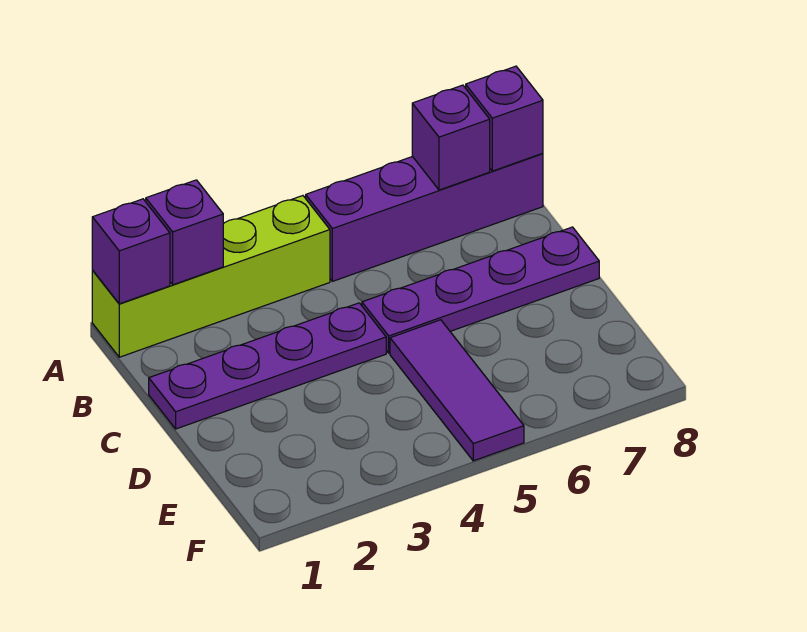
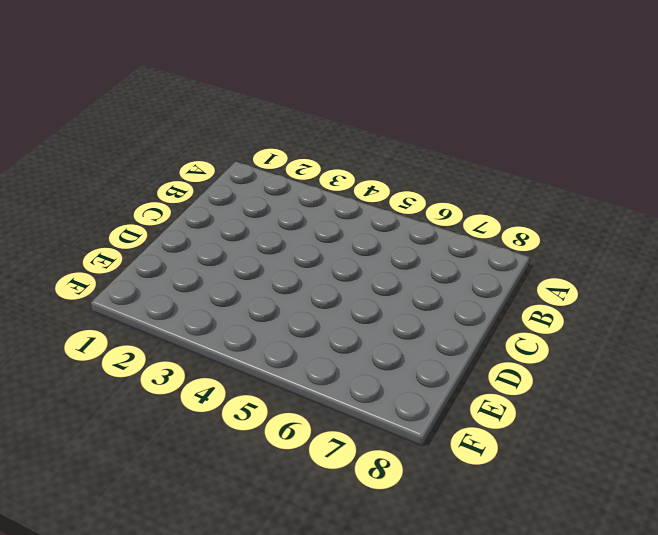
none -> lime brick A1:A4 level 1
none -> purple brick A5:A8 level 1

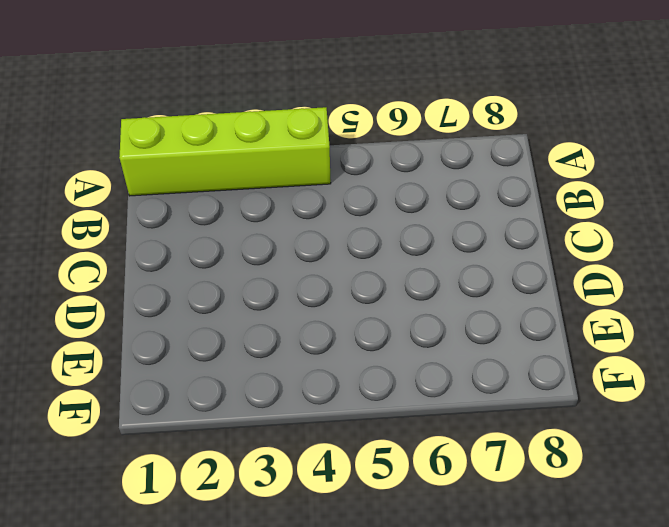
none -> purple brick A5:A8 level 1
none -> purple plate C1:C4 level 1

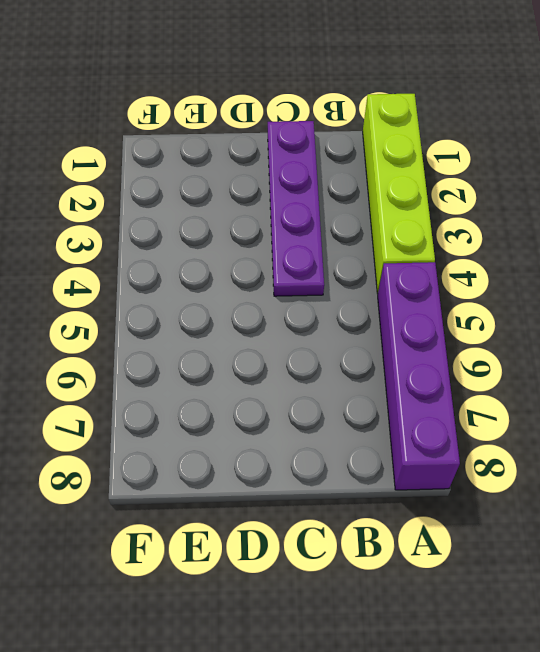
none -> purple plate C5:C8 level 1
none -> purple tile D5:F5 level 1

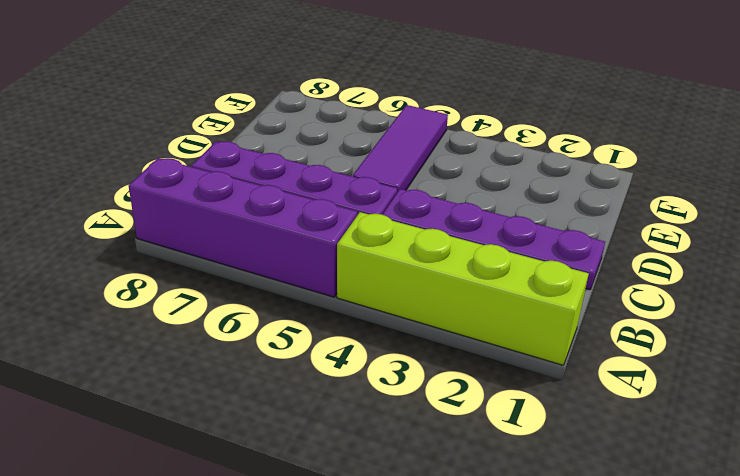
none -> purple brick A1 level 2
none -> purple brick A2 level 2

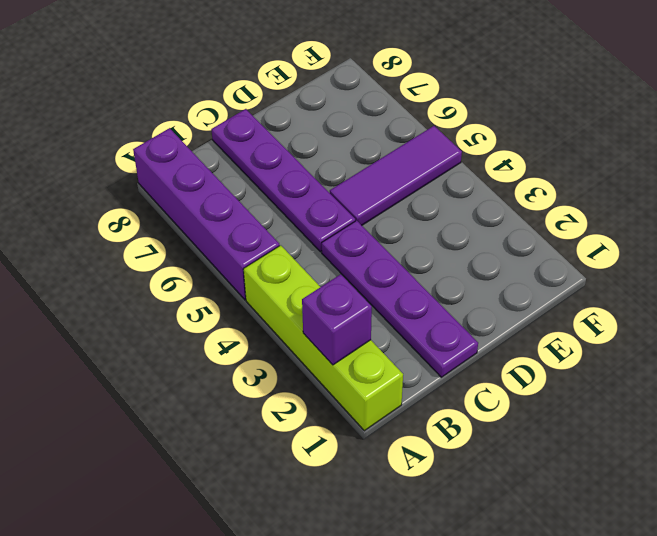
none -> purple brick A1 level 2
none -> purple brick A7 level 2

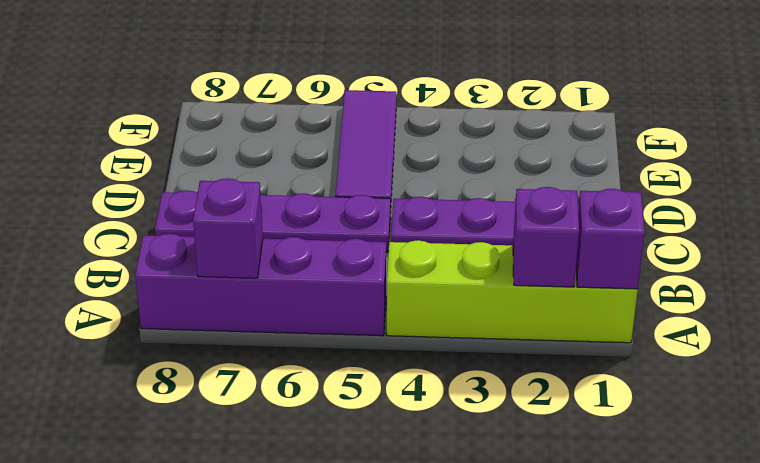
none -> purple brick A8 level 2

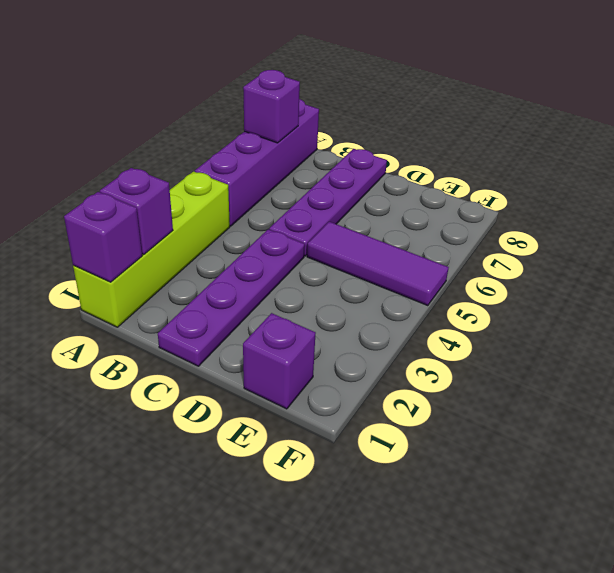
purple brick E1 level 1 -> purple brick A8 level 2

